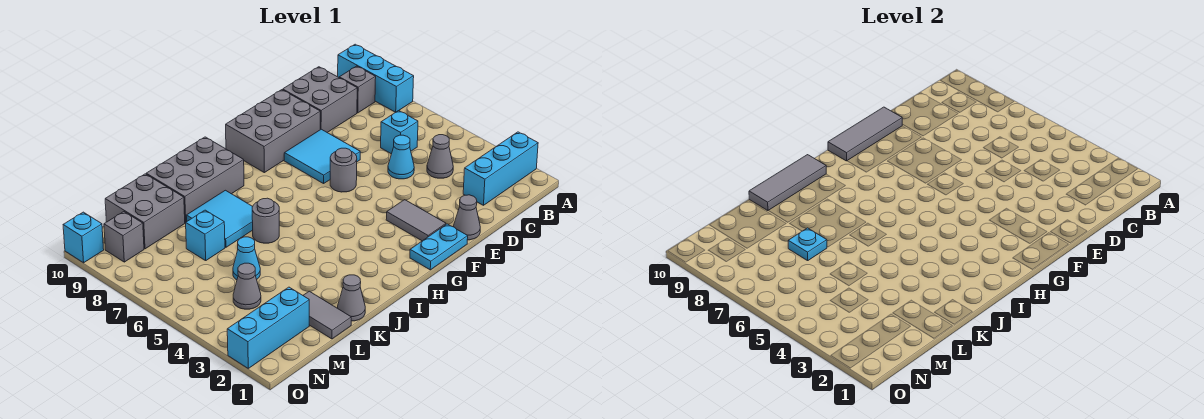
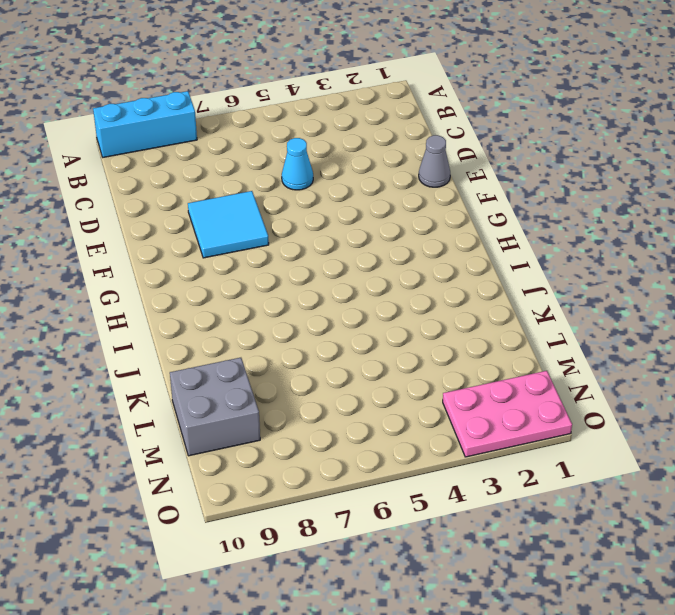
pink plate N1:O3 level 1 -> cyan brick M2:O2 level 1
none -> cyan brick A2:C2 level 1
none -> grey brick B9 level 1
none -> grey cone C4 level 1

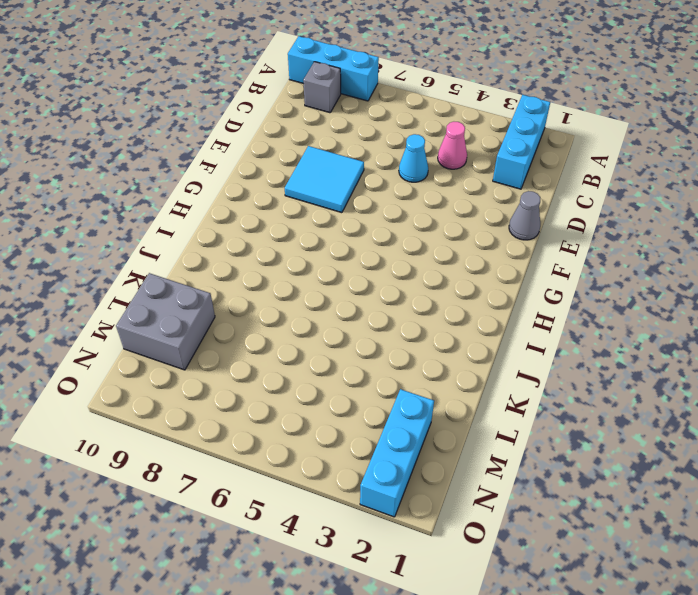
pink cone C4 level 1 -> grey cone C4 level 1
none -> cyan brick C6 level 1
none -> grey brick C9:D10 level 1
none -> grey brick E9:G10 level 1

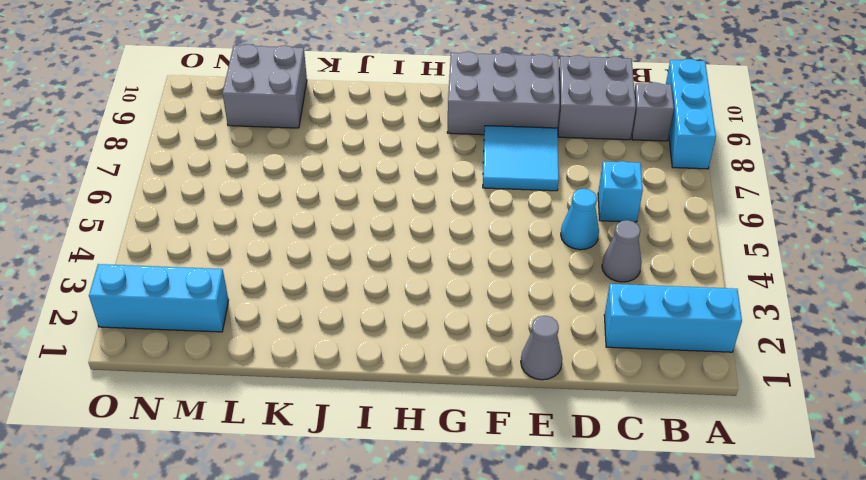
none -> cyan plate F1:G1 level 1
none -> grey tile F2:F3 level 1
none -> grey round brick F6 level 1

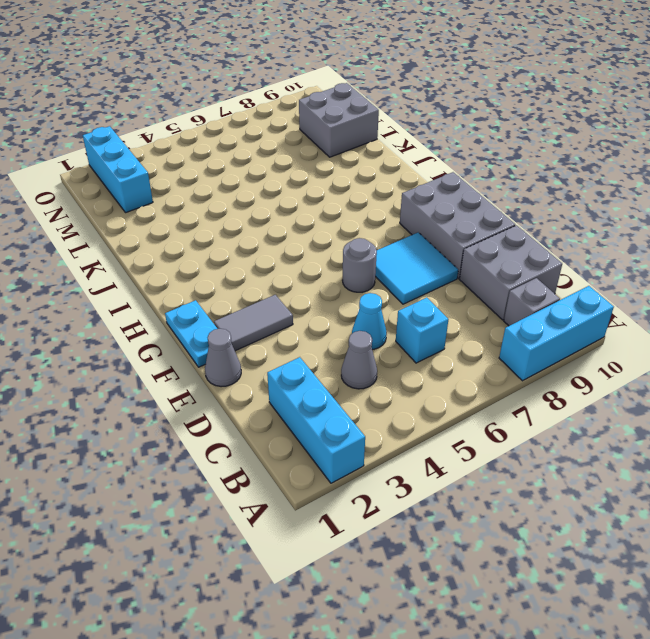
none -> grey brick I9:K10 level 1
none -> grey round brick J6 level 1
none -> cyan tile J7:K8 level 1

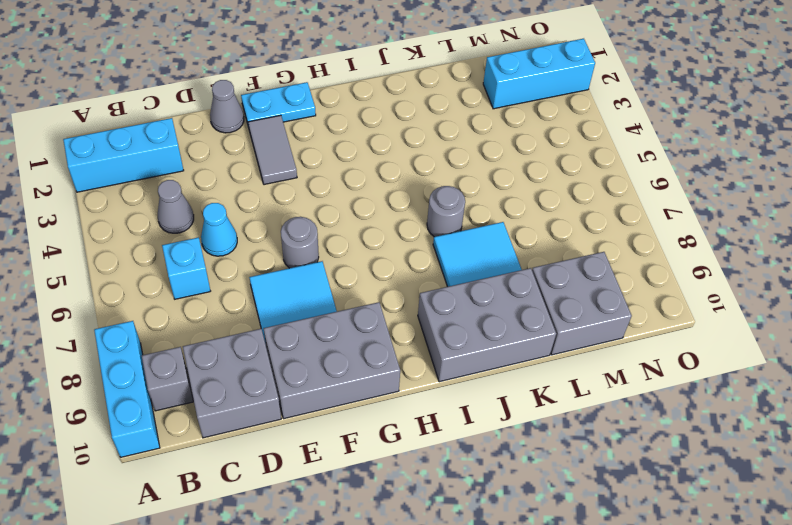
none -> grey cone K1 level 1
none -> grey tile L1:L2 level 1
none -> cyan cone L5 level 1

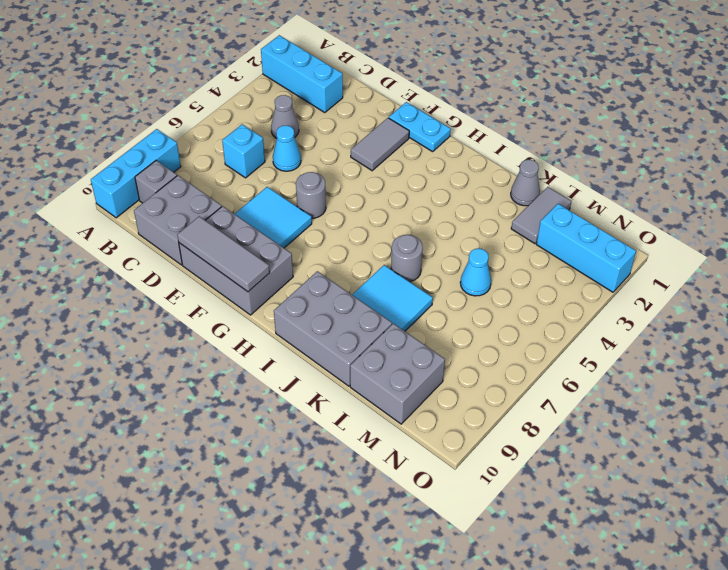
none -> grey cone E1 level 1
none -> cyan brick L7 level 1
none -> grey cone M4 level 1

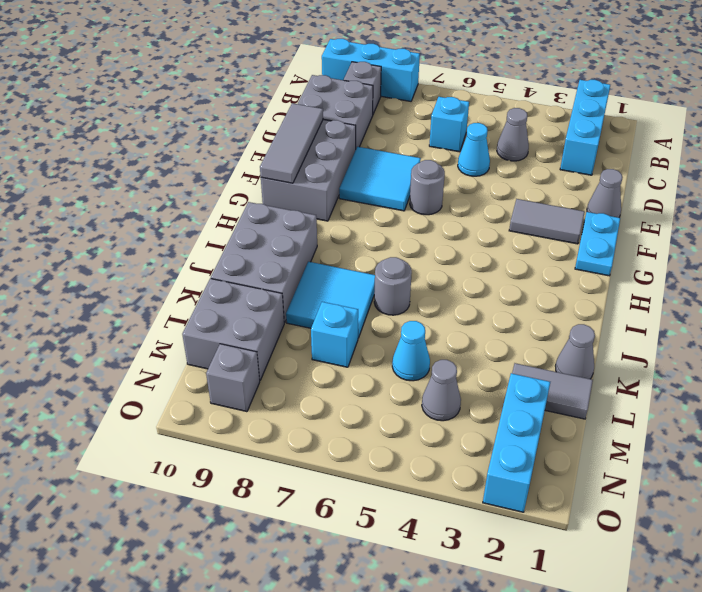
none -> cyan brick O10 level 1
none -> grey tile I10:K10 level 2
none -> cyan plate L7 level 2

